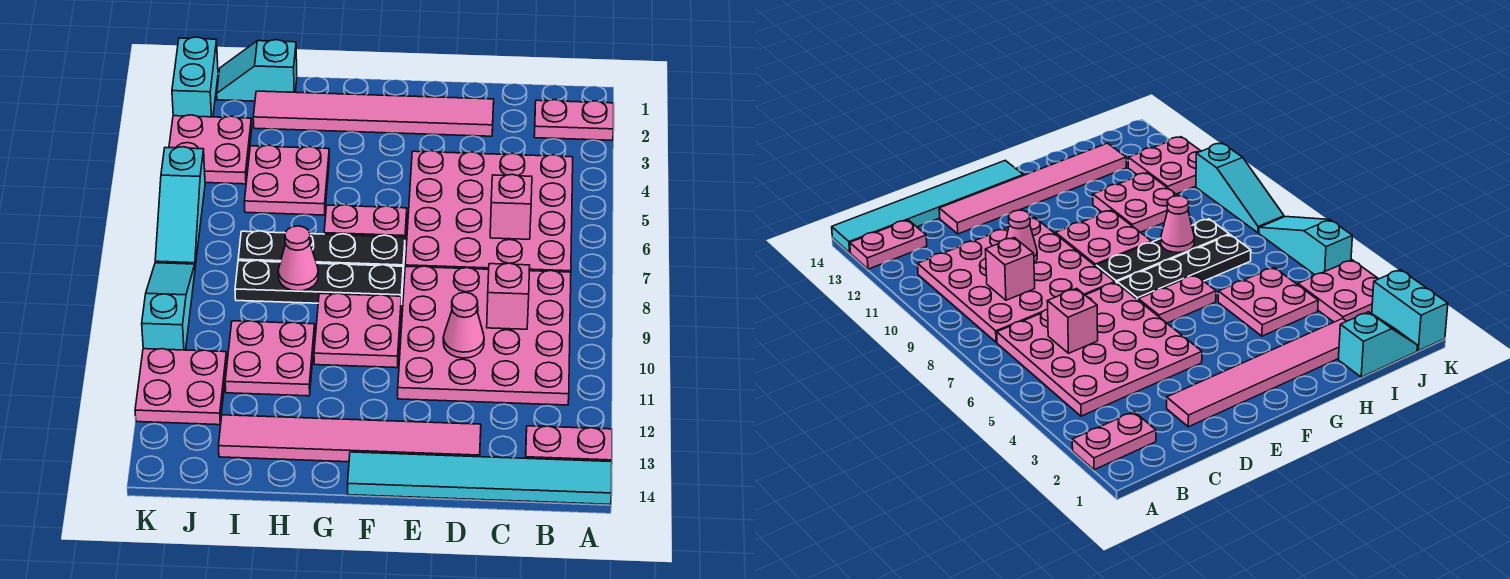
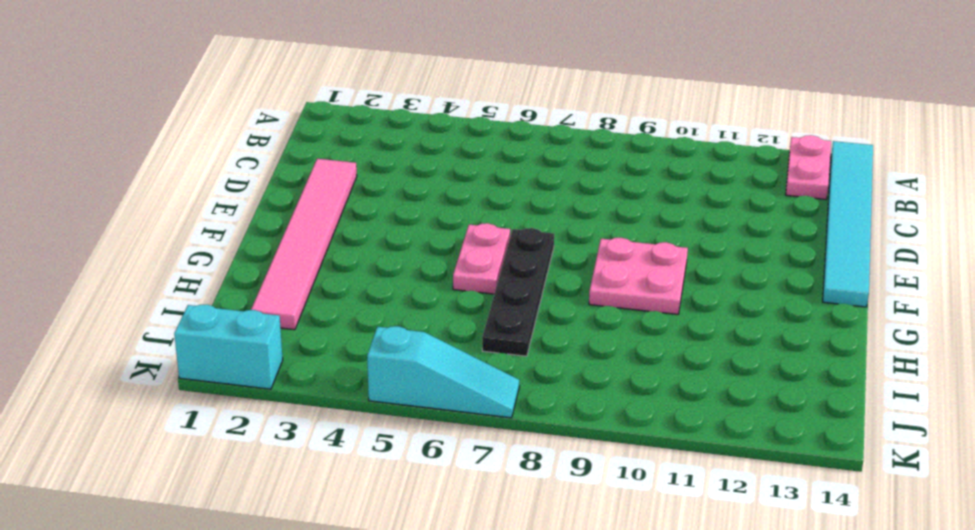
none -> pink plate A2:B2 level 1
none -> pink plate B4:E7 level 1
none -> pink plate B8:E11 level 1

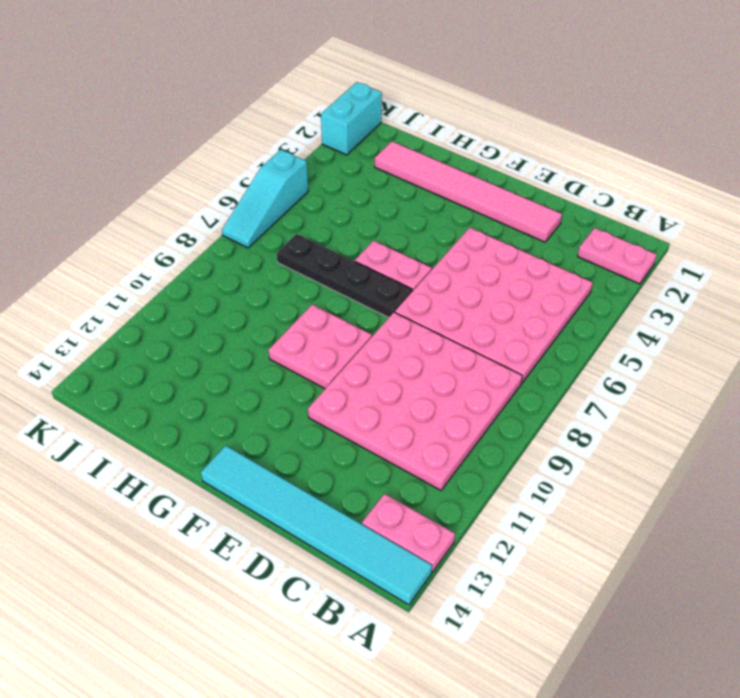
none -> pink tile D13:I13 level 1
none -> black plate F8:I8 level 1
none -> pink plate H4:I5 level 1

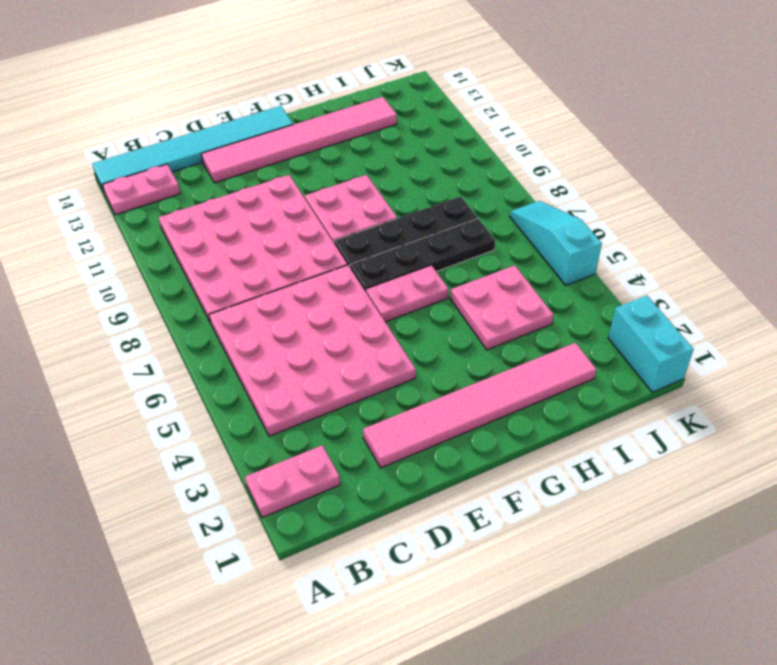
none -> pink plate H10:I11 level 1
none -> cyan slope I1:J1 level 1 top I
none -> pink plate J3:K4 level 1

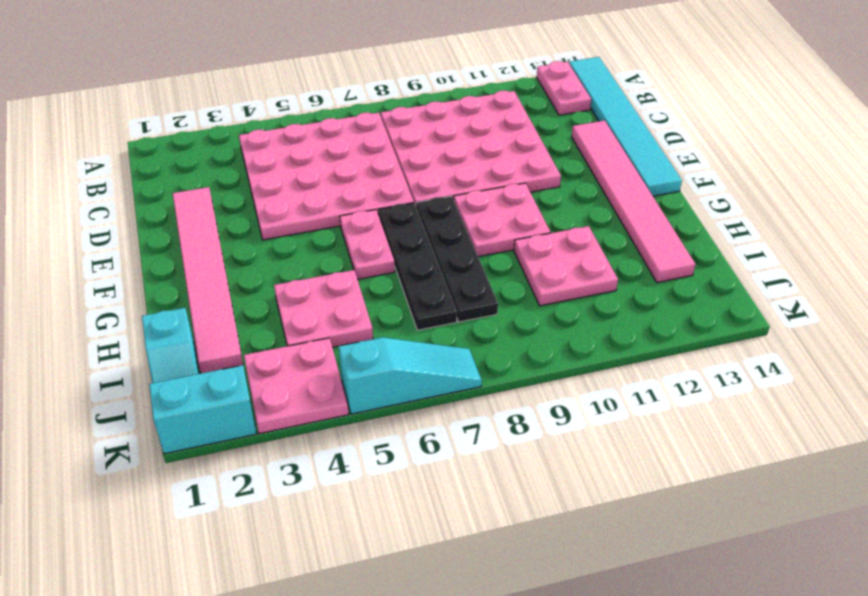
none -> pink plate A2:B2 level 1
none -> pink plate J11:K12 level 1
none -> cyan slope K8:K10 level 1 top 10

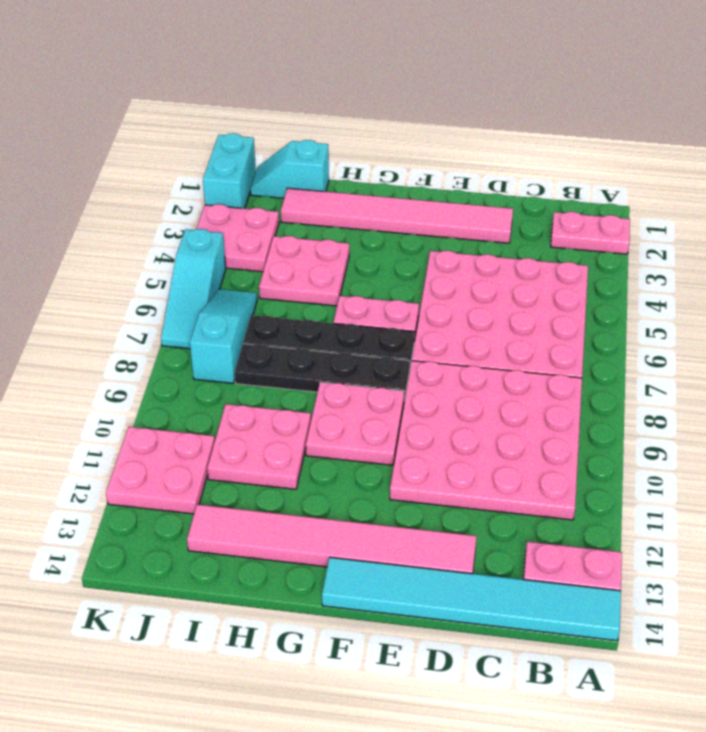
cyan slope J6:J8 level 1 top 8 -> cyan slope K8:K10 level 1 top 10
none -> pink brick C6 level 2
none -> pink brick C9 level 2
none -> pink cone D10 level 2

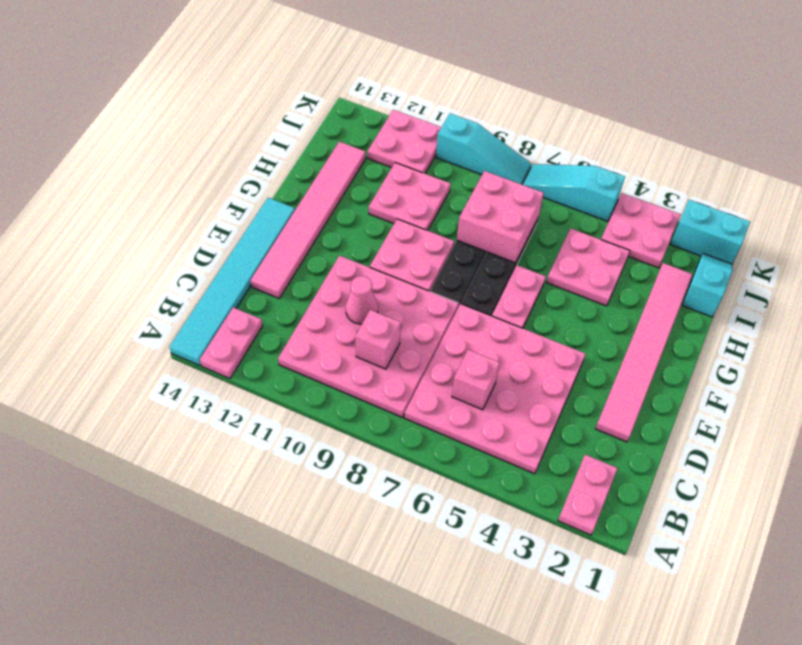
pink brick H7:I8 level 2 -> pink cone H8 level 2

